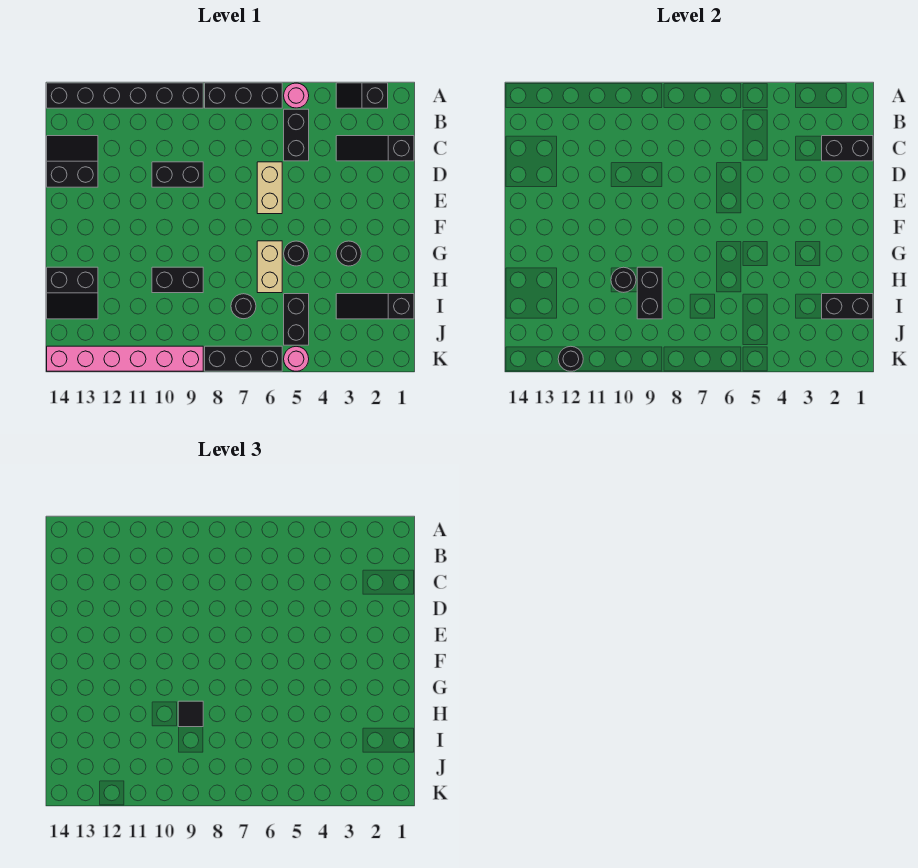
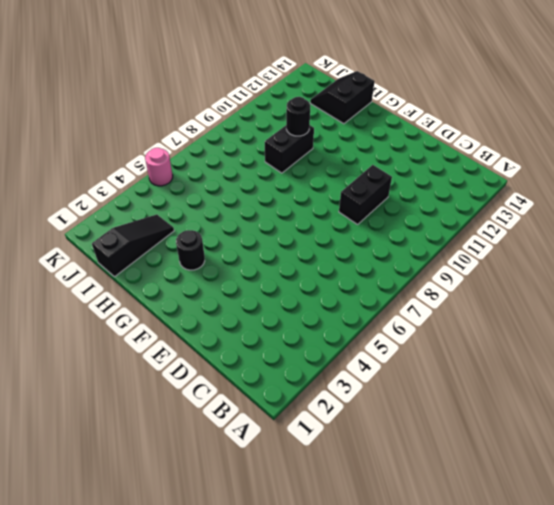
none -> black slope A2:A3 level 1 top 2
none -> pink round brick A5 level 1
none -> black brick A6:A8 level 1

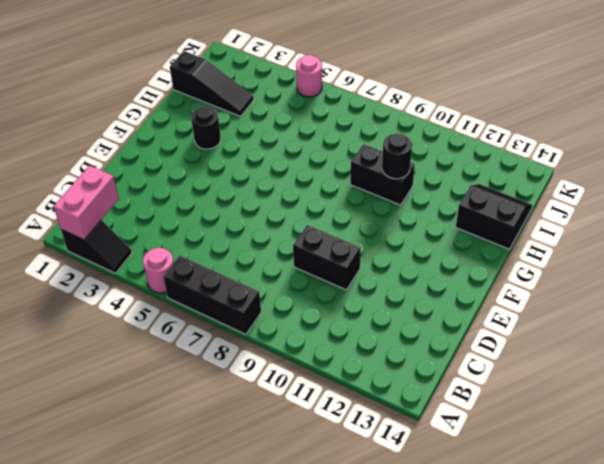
pink brick A2:B2 level 2 -> none
none -> black brick A9:A14 level 1
none -> black brick B5:C5 level 1
none -> black slope C1:C3 level 1 top 1

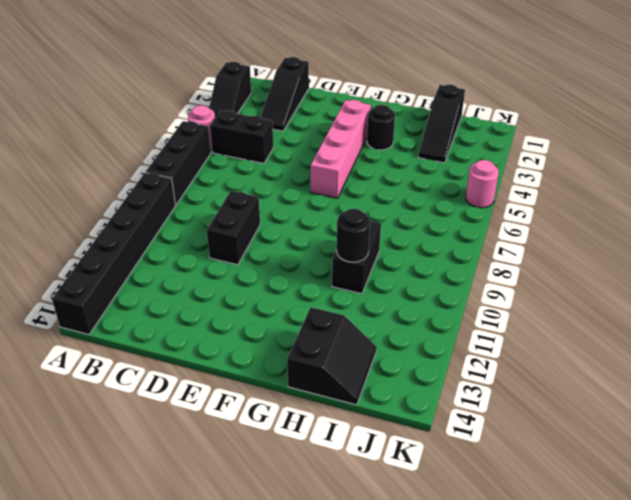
pink brick F3:F6 level 1 -> none
none -> black slope C13:D14 level 1 top D
none -> tan brick D6:E6 level 1
none -> black round brick G5 level 1

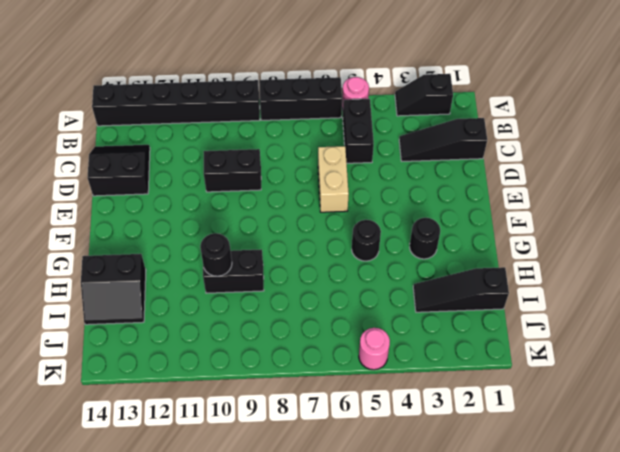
none -> tan brick G6:H6 level 1
none -> black brick I5:J5 level 1
none -> black round brick I7 level 1

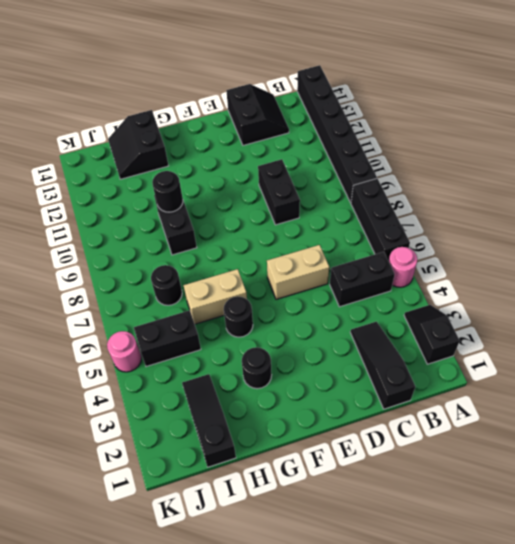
none -> black brick K6:K8 level 1
none -> pink brick K9:K14 level 1
none -> black brick C1:C2 level 2

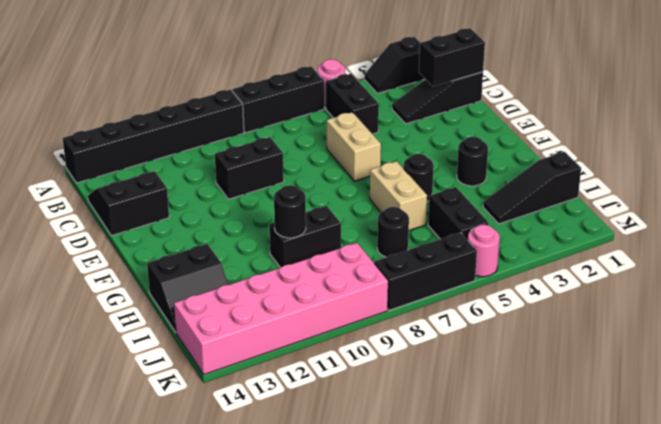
pink brick J9:K14 level 1 -> pink brick K9:K14 level 1
none -> black brick H9:I9 level 2
none -> black brick I1:I2 level 2
none -> black round brick K12 level 2

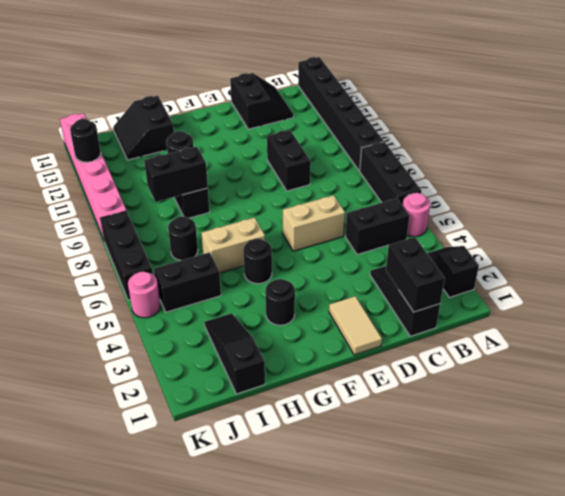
tan tile E1:E2 level 1 -> none
none -> black brick I1:I2 level 2
none -> black tile H9 level 3

